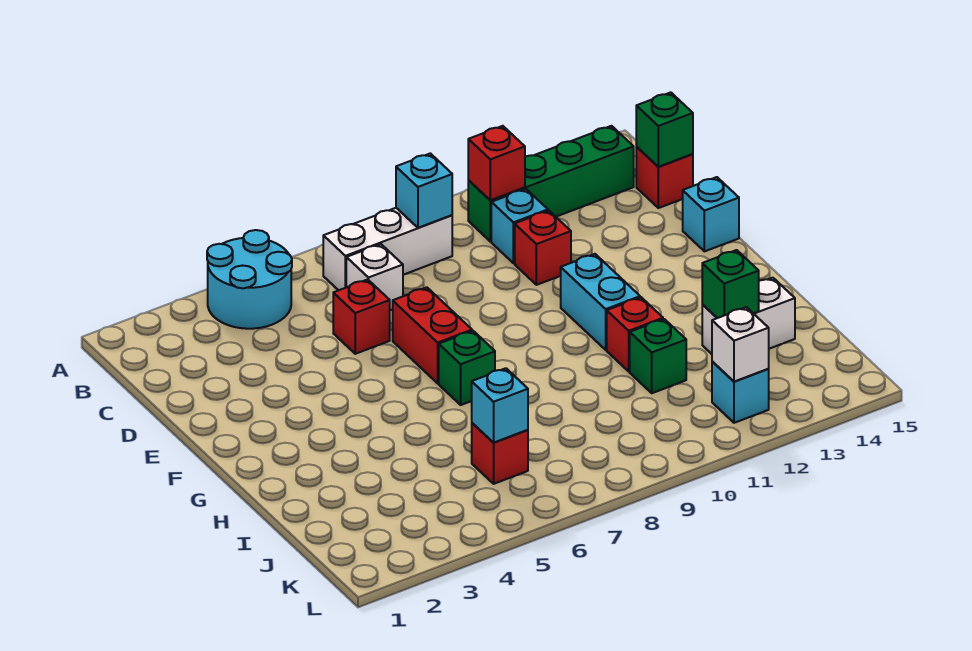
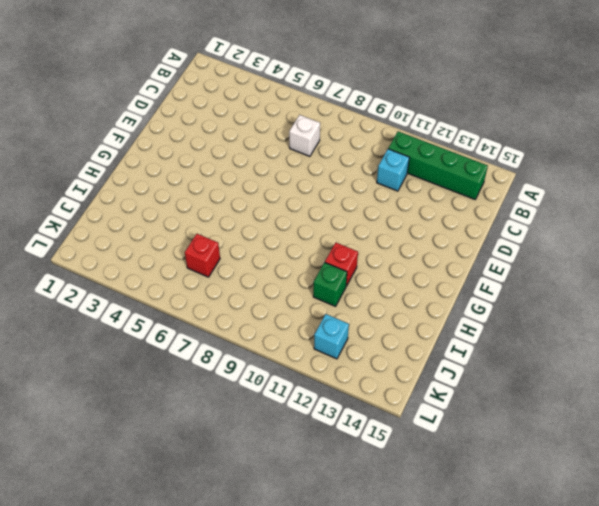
none -> cyan round brick A4:B5 level 1
none -> white brick B7:B9 level 1
none -> red brick C15 level 1

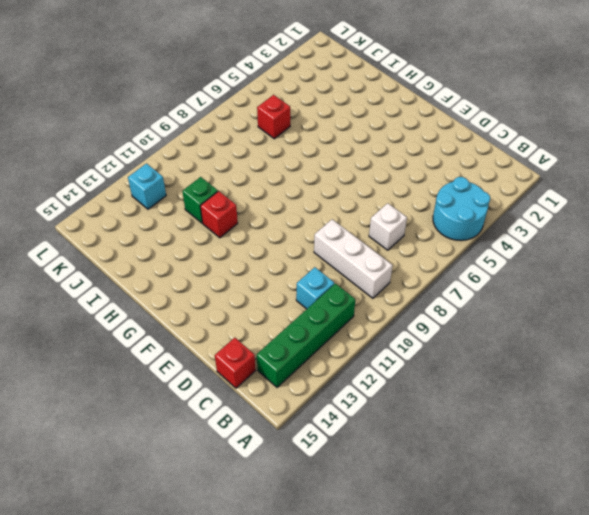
white brick B9:D9 level 1 -> white brick B7:B9 level 1
none -> red brick D6 level 1
none -> red brick D11 level 1
none -> red brick E7:F7 level 1

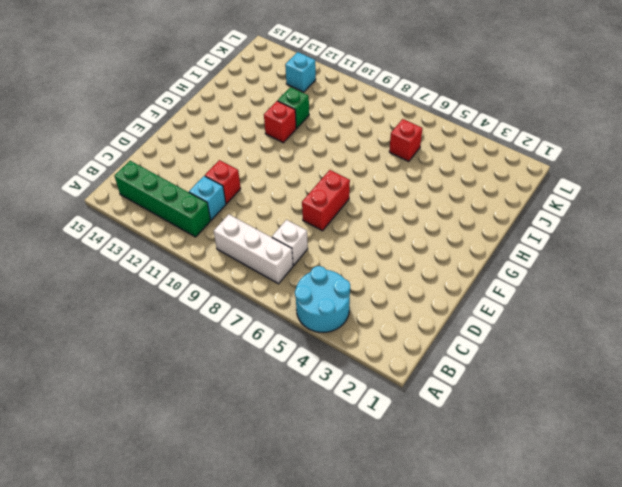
none -> red brick C15 level 1
none -> red brick D6 level 1
none -> cyan brick E15 level 1

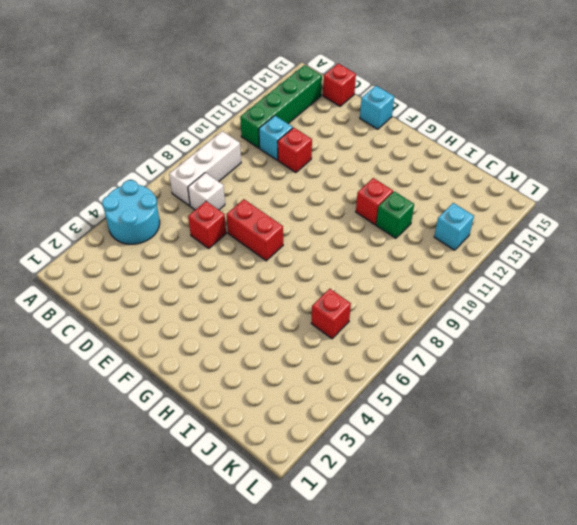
none -> cyan brick F11:G11 level 1
none -> green brick G7 level 1
none -> white brick I13:I14 level 1

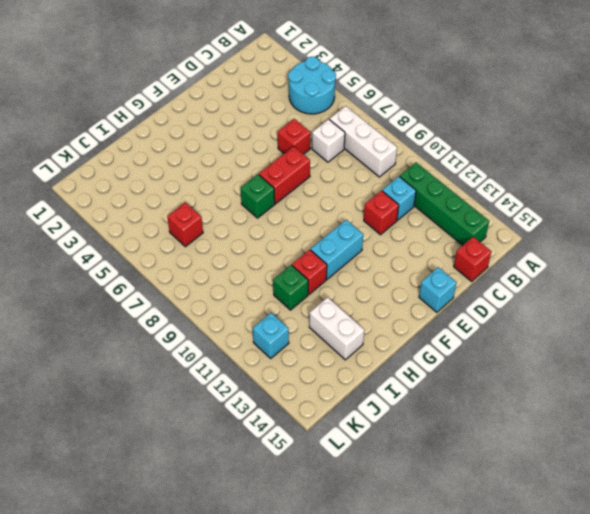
none -> cyan brick B9 level 2
none -> red brick B11 level 2
none -> green brick C15 level 2

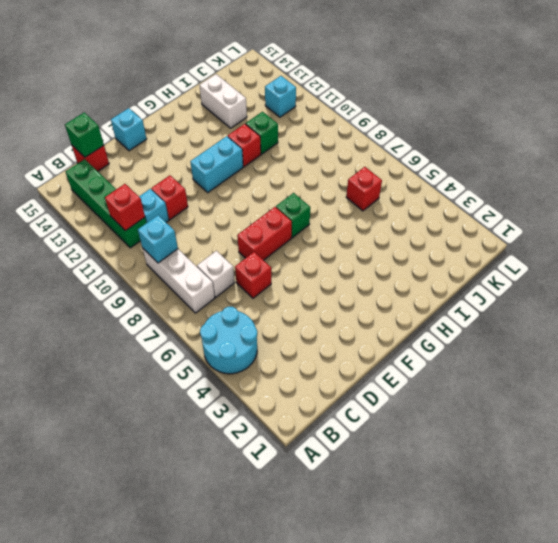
none -> green brick I13 level 2
none -> cyan brick J6 level 2
none -> white brick K12 level 2

